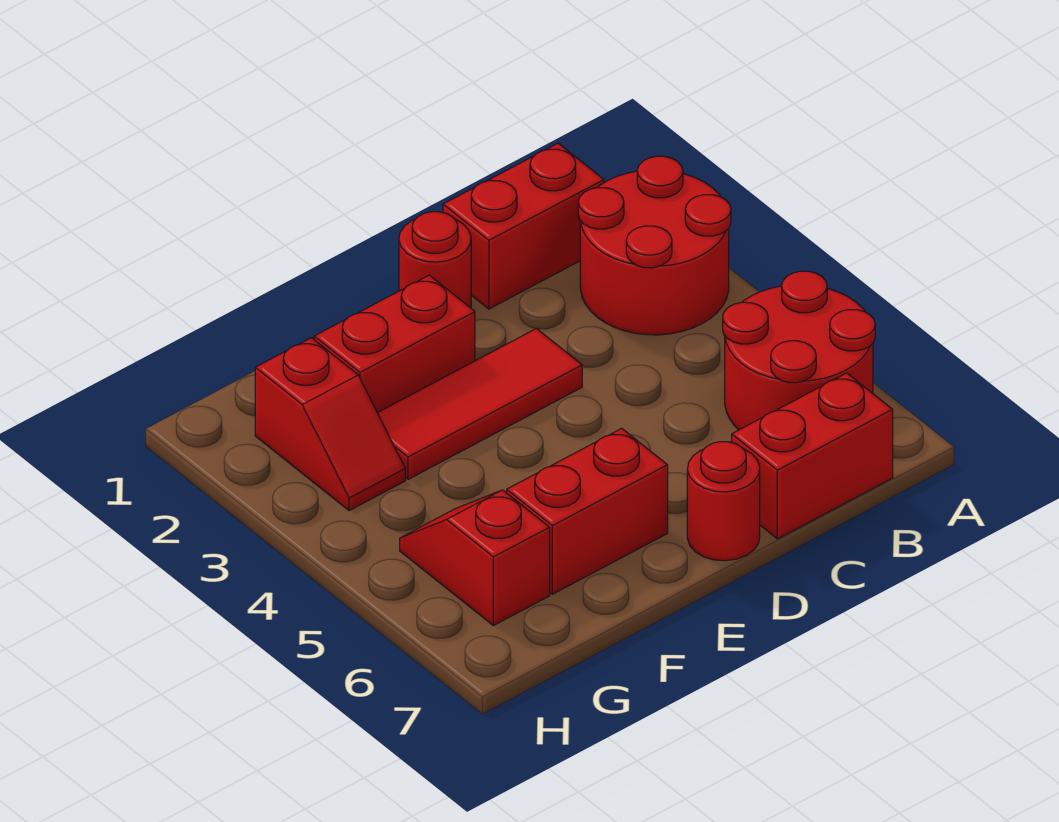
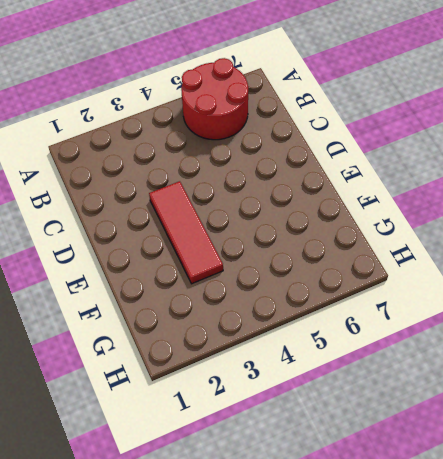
none -> red round brick A2:B3 level 1
none -> red brick B1:C1 level 1

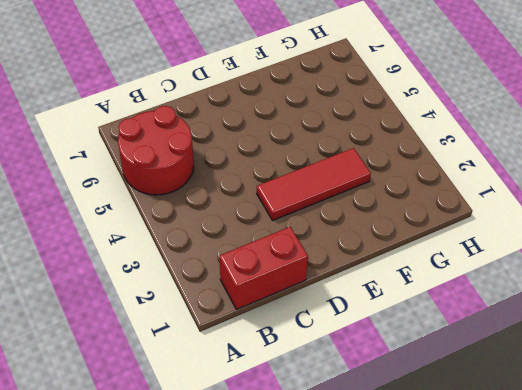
none -> red round brick A2:B3 level 1
none -> red brick B7:C7 level 1

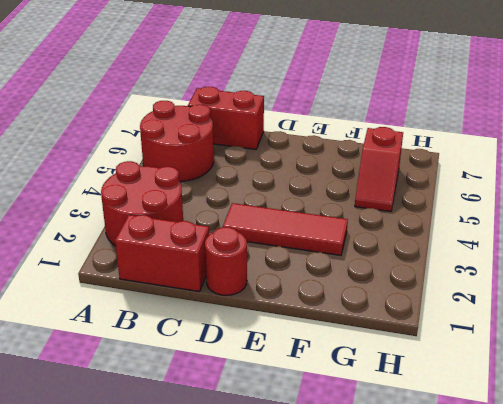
none -> red round brick D7 level 1
none -> red brick E2:F2 level 1

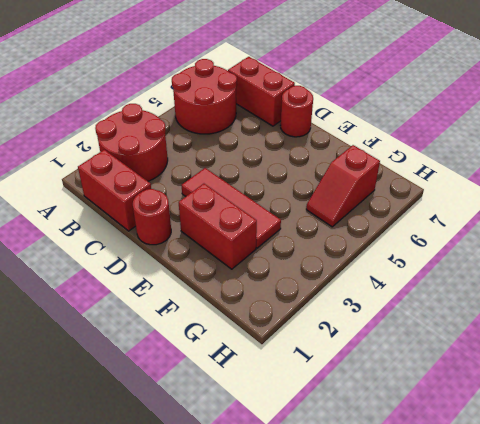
none -> red brick E6:F6 level 1
none -> red slope G2:G3 level 1 top 2

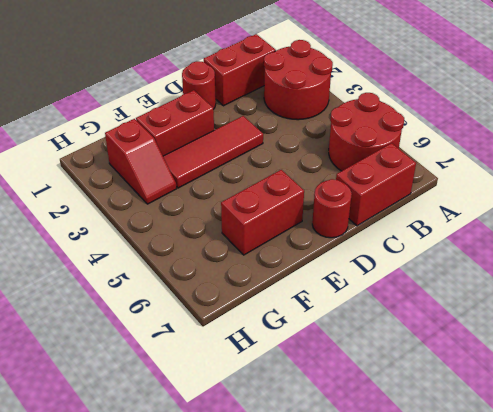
none -> red slope G5:G6 level 1 top 6

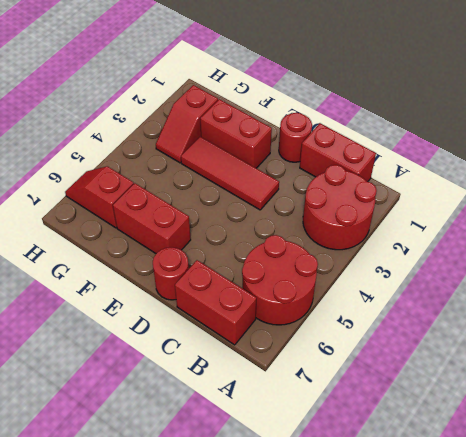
red slope G6:H6 level 1 top G -> red slope G5:G6 level 1 top 6

